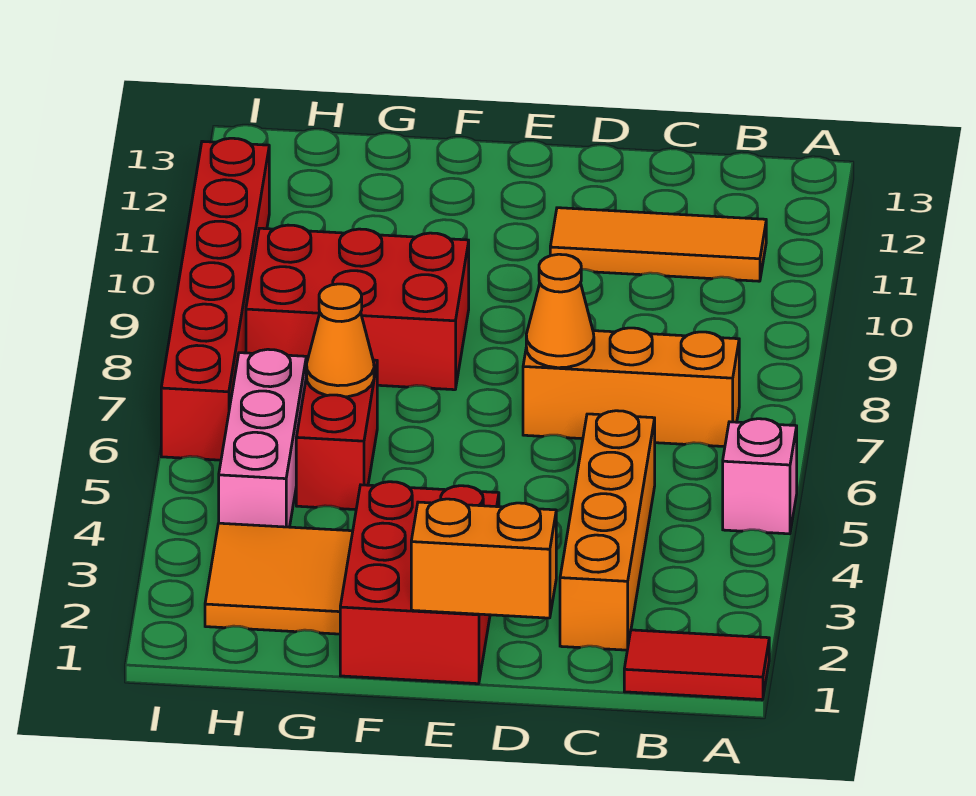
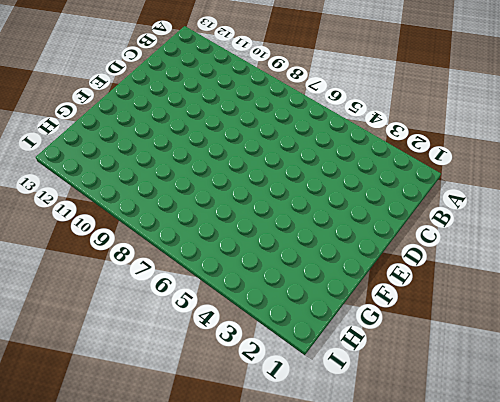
none -> red tile A1:B1 level 1
none -> pink brick A5 level 1
none -> orange brick B7:D7 level 1

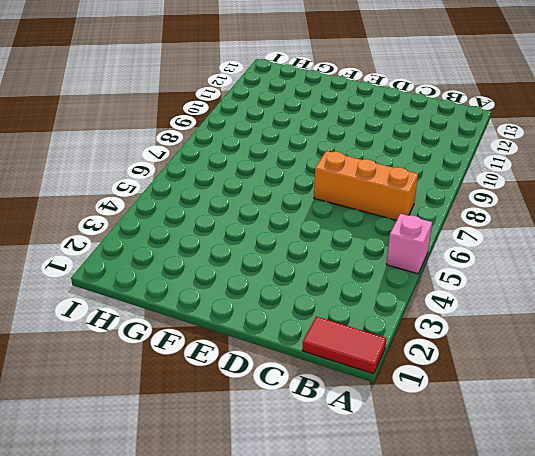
none -> orange tile B11:D11 level 1
none -> orange brick C2:C5 level 1
none -> red brick E1:F3 level 1

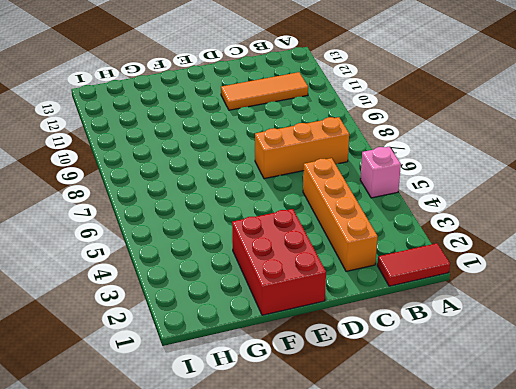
none -> red brick F8:H9 level 1
none -> orange tile G2:H3 level 1
none -> red brick G5:G6 level 1

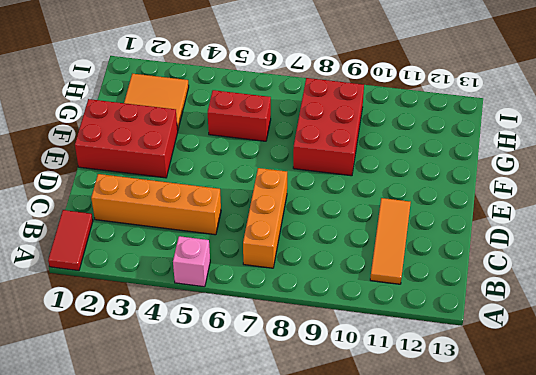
none -> pink brick H4:H6 level 1
none -> red brick I6:I11 level 1
none -> orange brick D1:E1 level 2

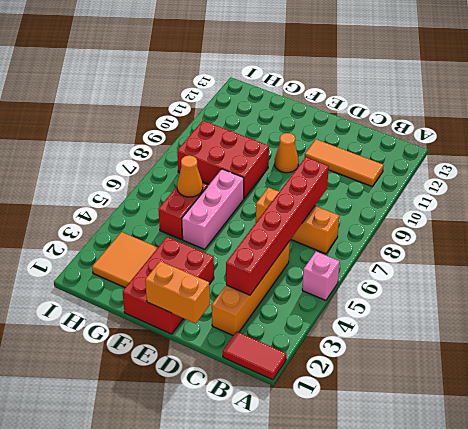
red brick C3:C8 level 2 -> red brick I6:I11 level 1
orange cone E10 level 1 -> orange cone D7 level 2
pink brick F5:F7 level 1 -> pink brick H4:H6 level 1

